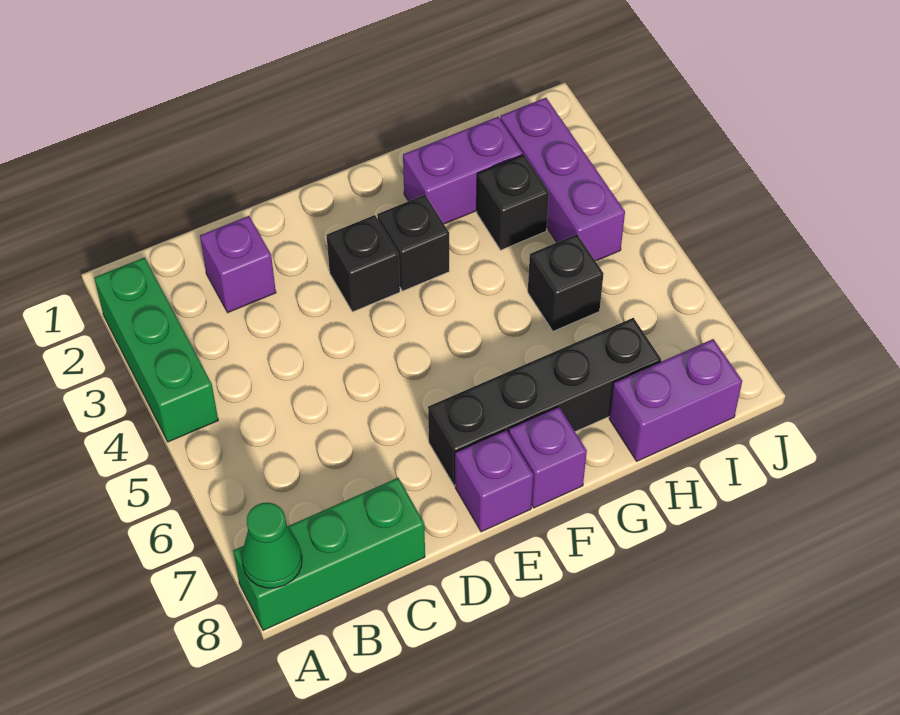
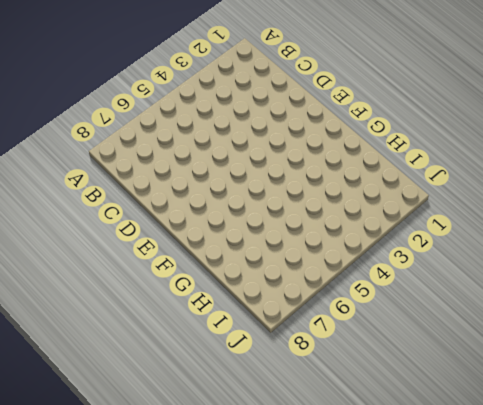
none -> green brick A2:A4 level 1
none -> green brick A8:C8 level 1
none -> purple brick C2 level 1

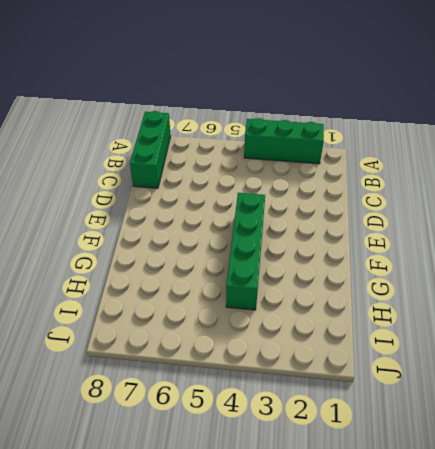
green brick E4:H4 level 1 -> none
none -> purple brick C2 level 1
none -> black brick E3 level 1
none -> black brick E7:H7 level 1

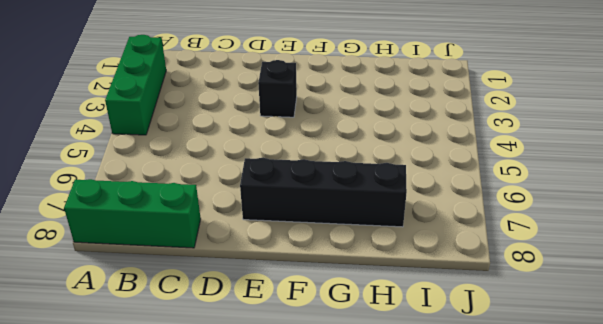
none -> purple brick C2 level 1
none -> purple brick E8 level 1
none -> black brick F3 level 1

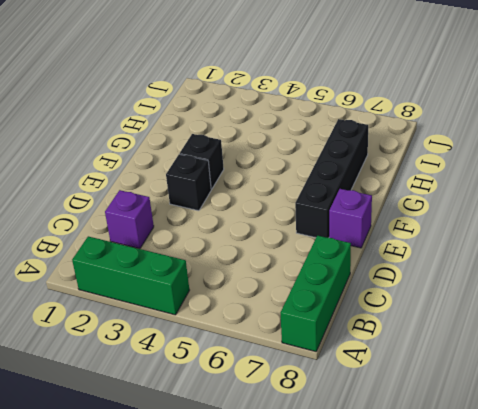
none -> purple brick F8 level 1
none -> purple brick G2:H2 level 1
none -> black brick H3 level 1

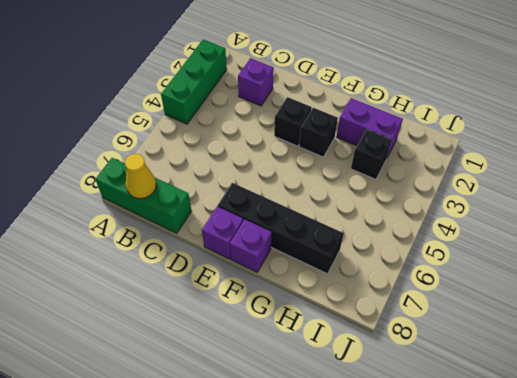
yellow cone B8 level 2 -> none
none -> black brick H5 level 1
none -> purple brick H8:I8 level 1
none -> purple brick I2:I4 level 1

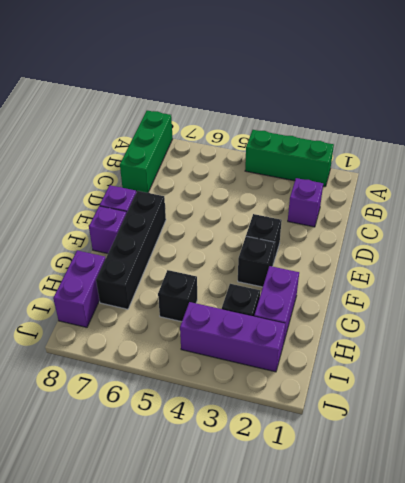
none -> green cone A8 level 2

